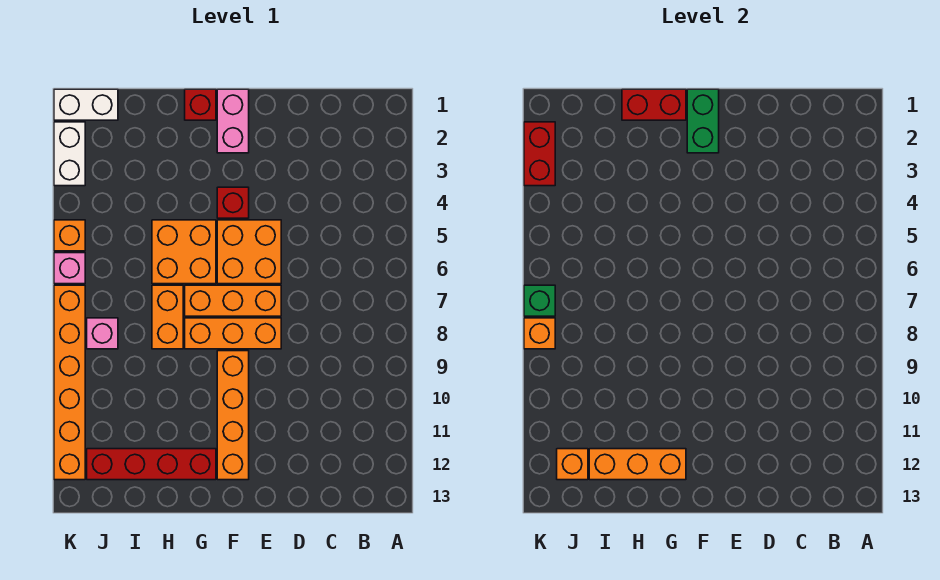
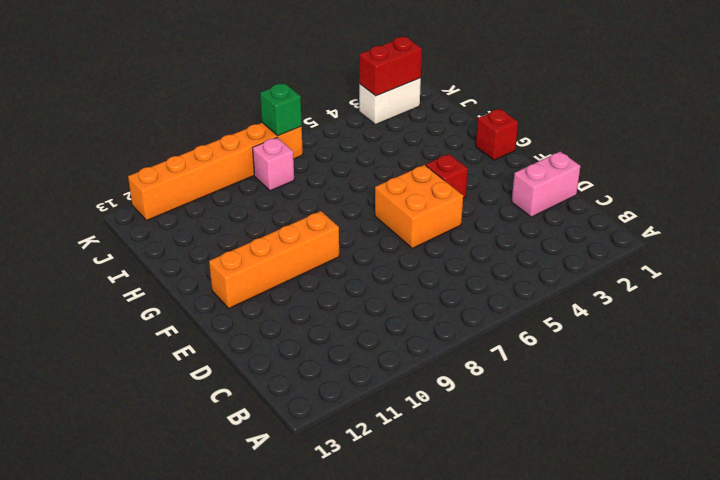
pink brick D1:D2 level 1 -> pink brick F1:F2 level 1
none -> orange brick E7:G7 level 1
none -> orange brick E8:G8 level 1
none -> orange brick G5:H6 level 1

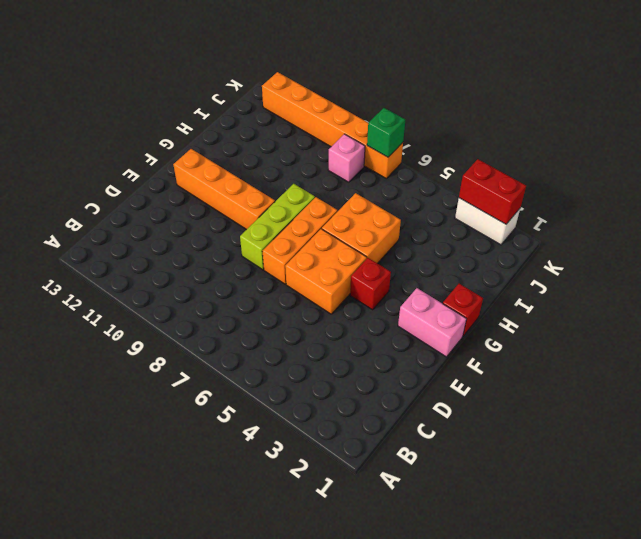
lime brick E8:G8 level 1 -> orange brick E8:G8 level 1
none -> red brick G12:J12 level 1
none -> orange brick H7:H8 level 1
none -> white brick J1:K1 level 1

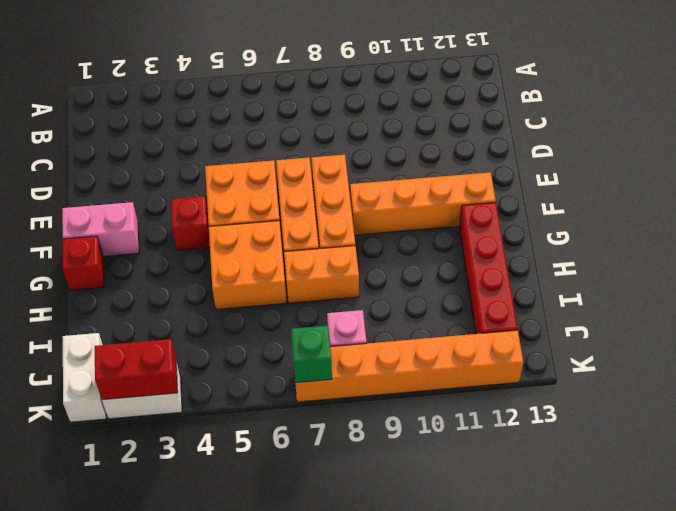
none -> orange brick K5 level 1
none -> pink brick K6 level 1
none -> green brick F1:F2 level 2

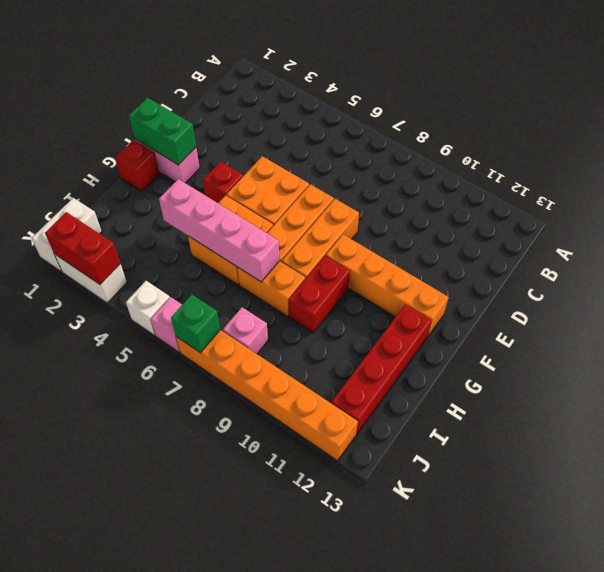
red brick G9:H9 level 1 -> red brick G1:H1 level 2
pink brick H4:H7 level 2 -> none
white brick K5 level 1 -> orange brick K5 level 1
none -> orange brick G12:I12 level 2
none -> orange brick J12 level 2
none -> orange brick K8 level 2

